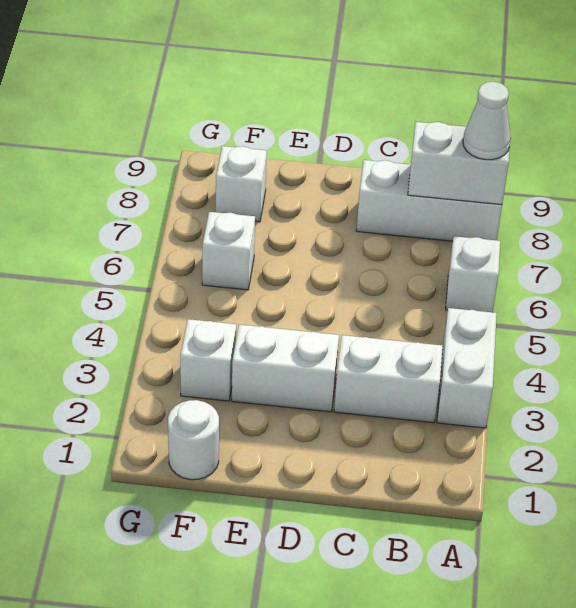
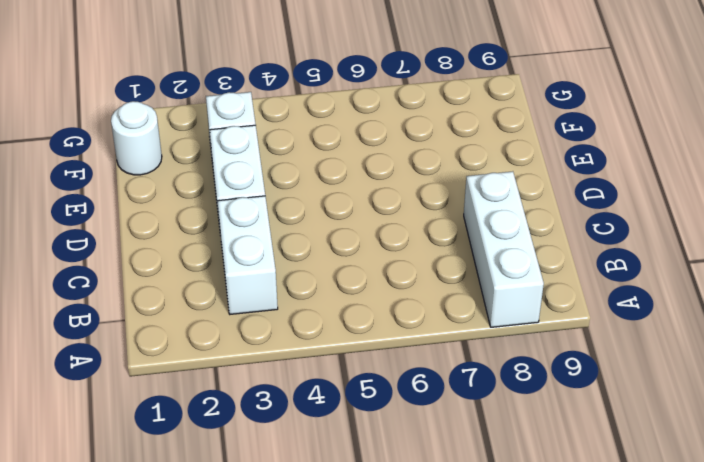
none -> white brick A3:A4 level 1
none -> white brick A6 level 1

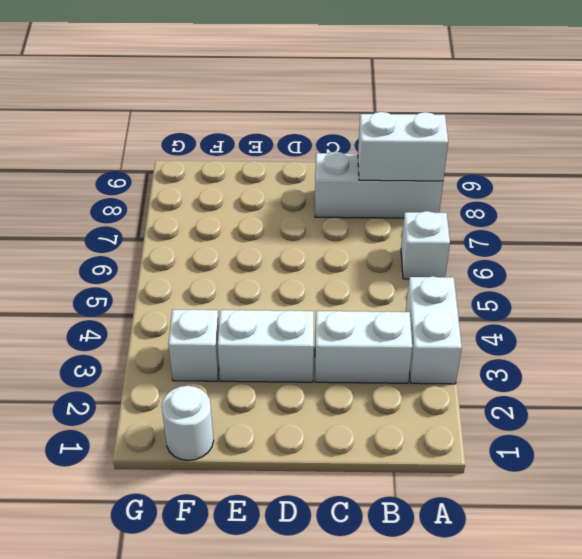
none -> white brick F6 level 1
none -> white brick F8 level 1

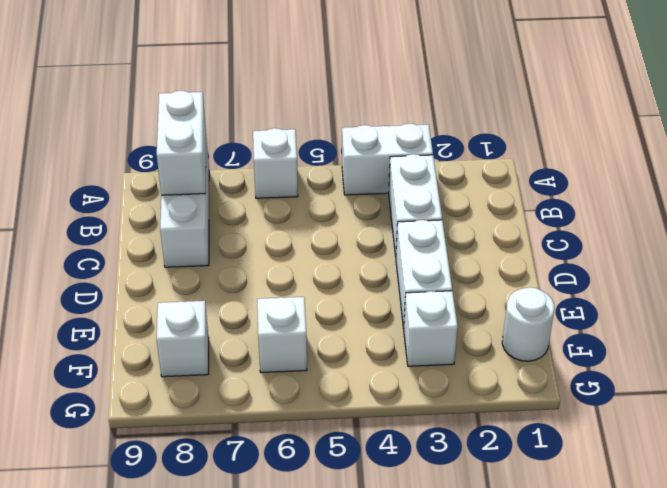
none -> white cone A8 level 3

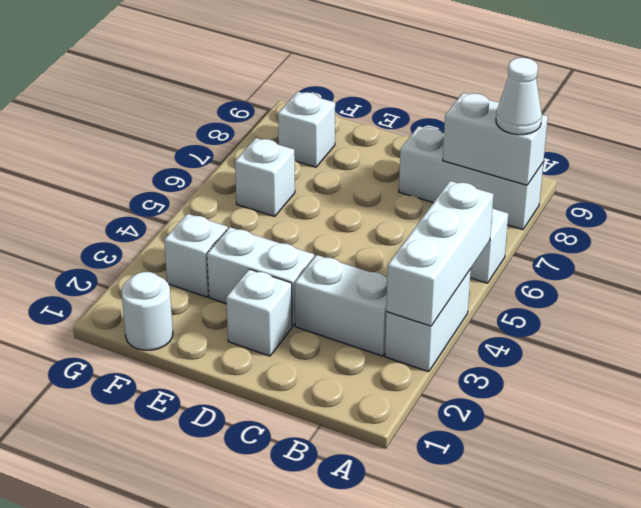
white brick A3:A5 level 2 -> none
white brick D2 level 1 -> none

